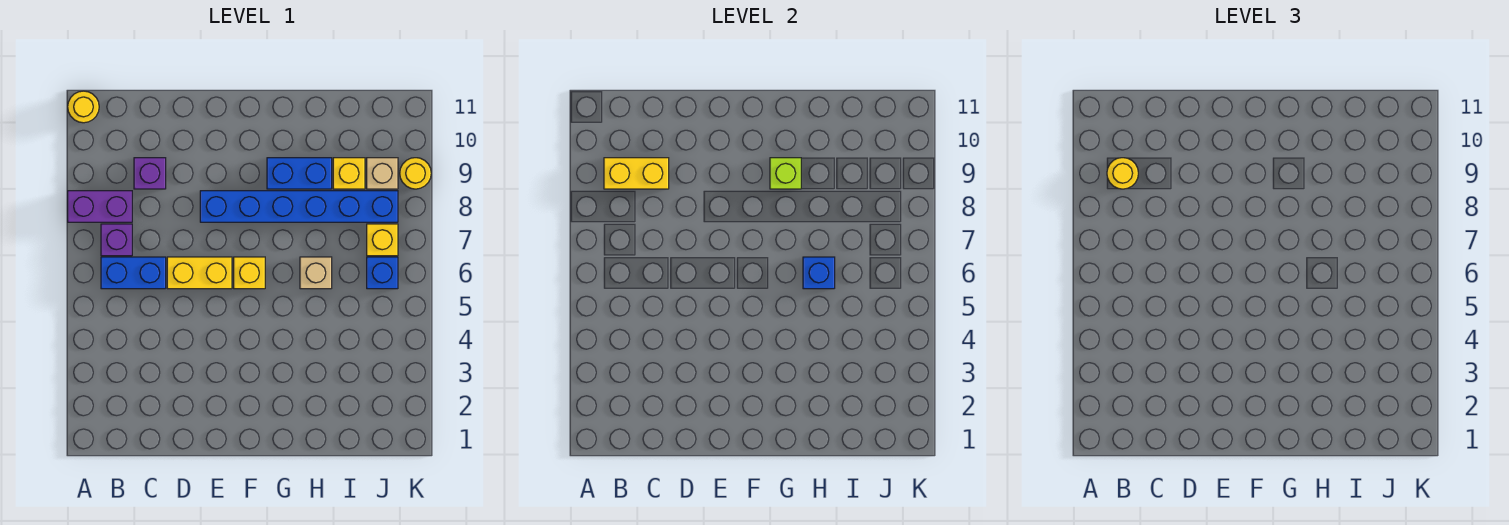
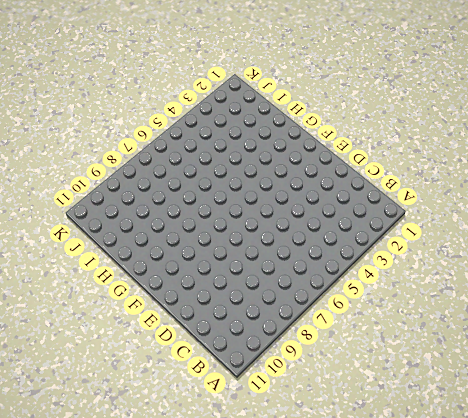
none -> purple brick A8:B8 level 1
none -> yellow round brick A11 level 1
none -> blue brick B6:C6 level 1

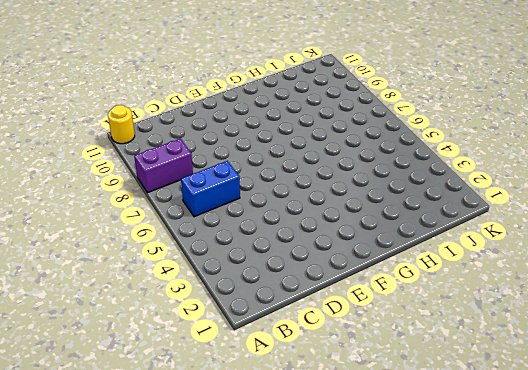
none -> purple brick B7 level 1
none -> purple brick C9 level 1
none -> yellow brick D6:E6 level 1

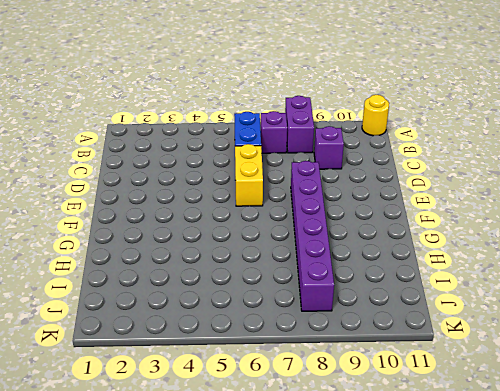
purple brick E8:J8 level 1 -> blue brick E8:J8 level 1
none -> yellow brick F6 level 1
none -> blue brick G9:H9 level 1
none -> tan brick H6 level 1

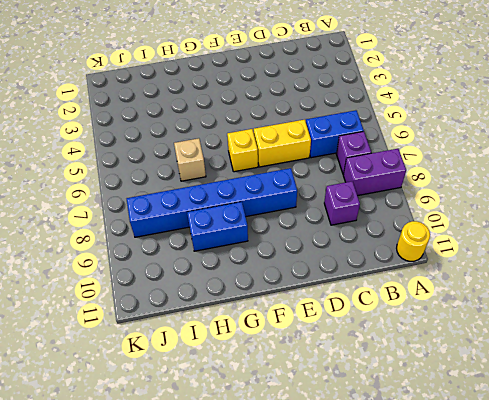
none -> yellow brick I9 level 1
none -> blue brick J6 level 1
none -> yellow brick J7 level 1

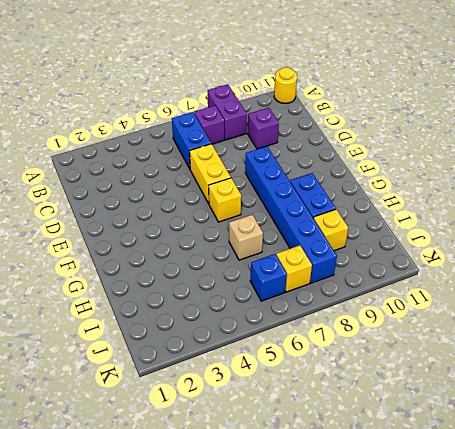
none -> tan brick J9 level 1
none -> yellow round brick K9 level 1
none -> yellow brick B9:C9 level 2

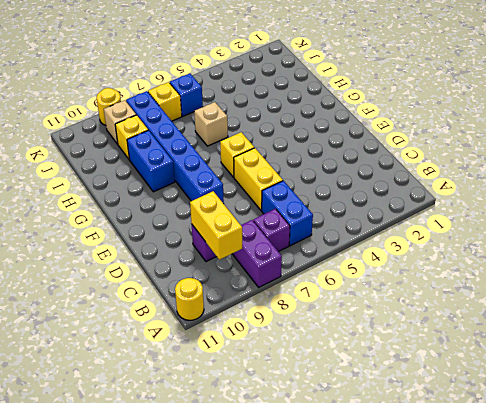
none -> lime brick G9 level 2
none -> blue brick H6 level 2
none -> yellow round brick B9 level 3

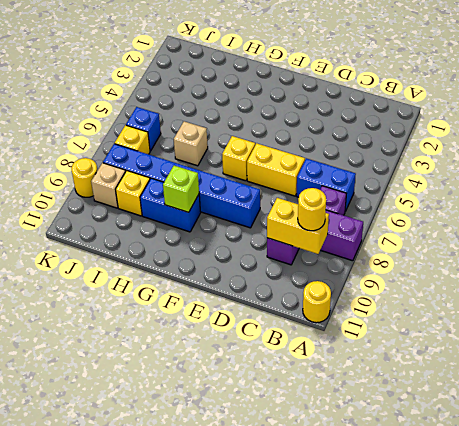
none -> blue brick H6 level 2

